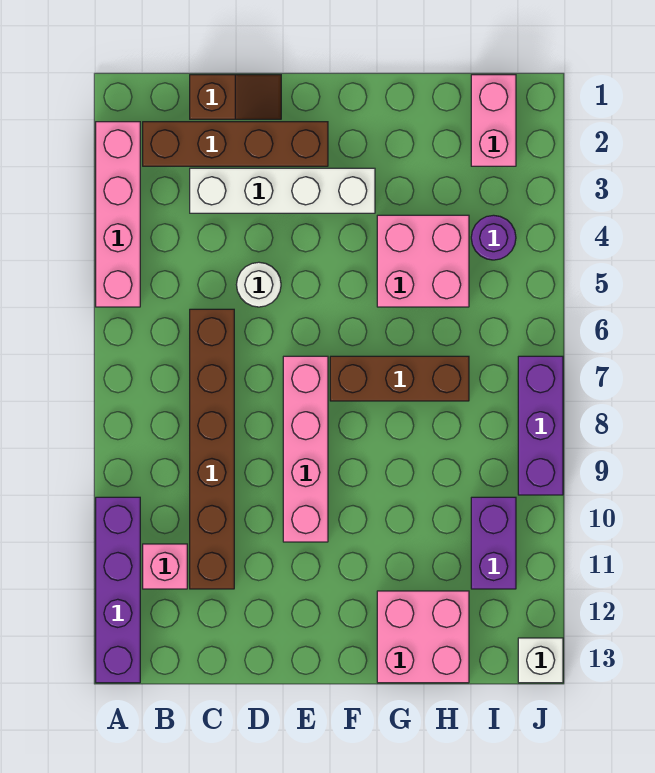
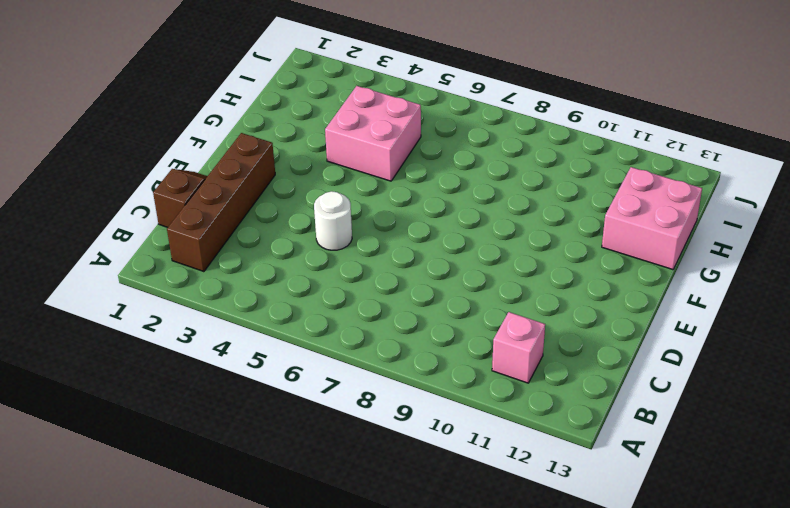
none -> pink brick A2:A5 level 1
none -> purple brick A10:A13 level 1
none -> white brick C3:F3 level 1

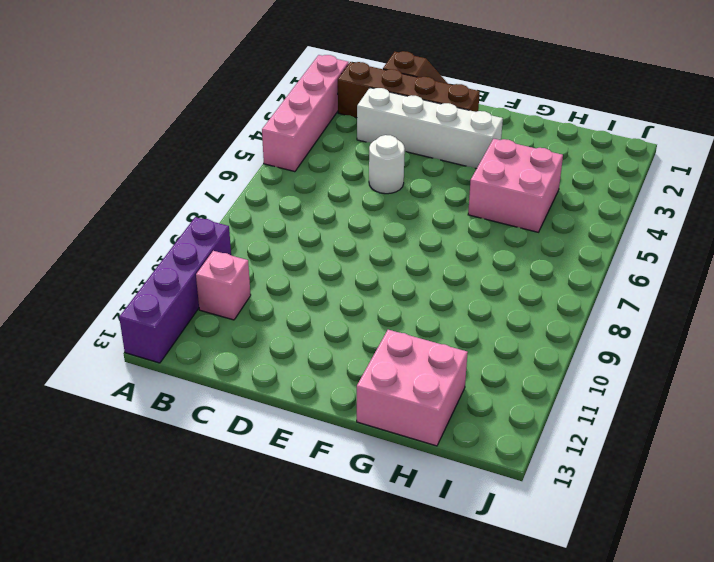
none -> brown brick C6:C11 level 1
none -> pink brick E7:E10 level 1
none -> brown brick F7:H7 level 1

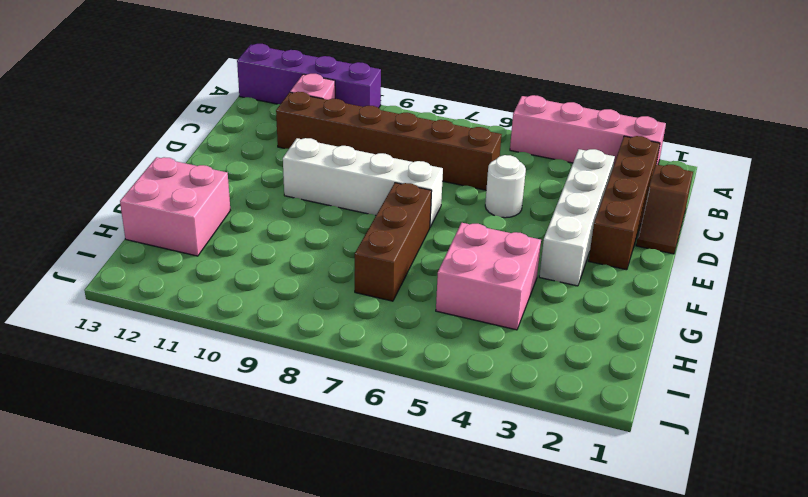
white brick E7:E10 level 1 -> pink brick E7:E10 level 1
none -> pink brick I1:I2 level 1
none -> purple round brick I4 level 1
none -> purple brick I10:I11 level 1

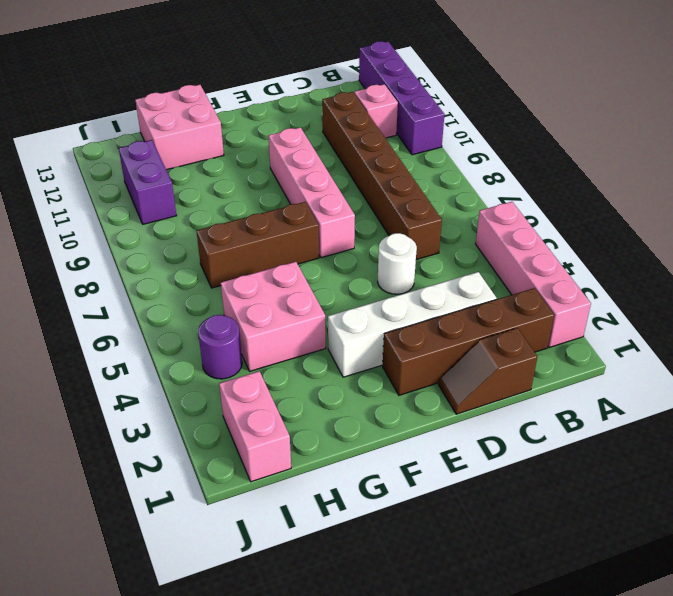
none -> purple brick J7:J9 level 1
none -> white brick J13 level 1

